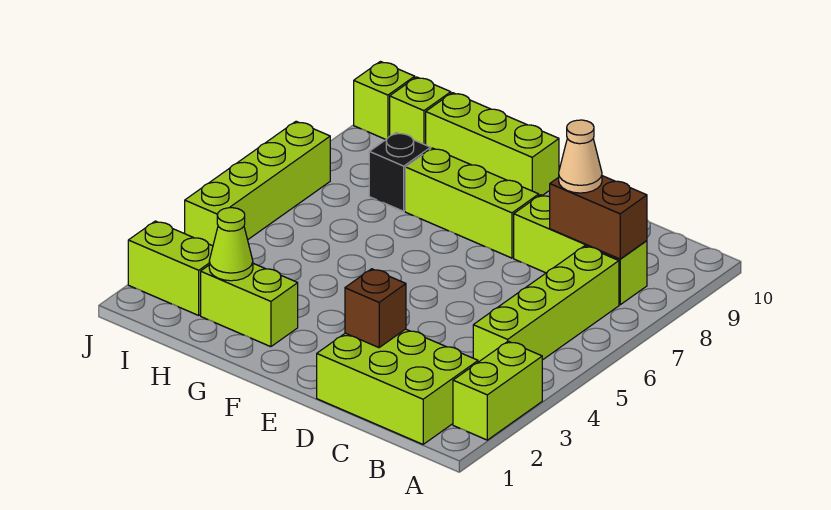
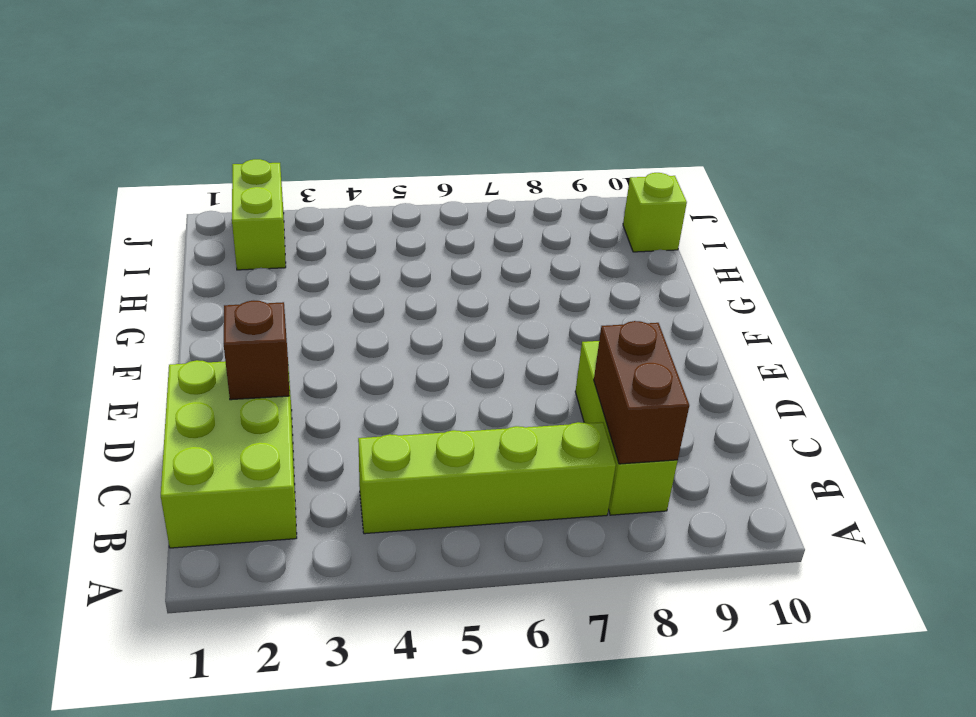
none -> lime brick A2:A3 level 1
none -> lime brick E8:G8 level 1
none -> lime brick F10:H10 level 1

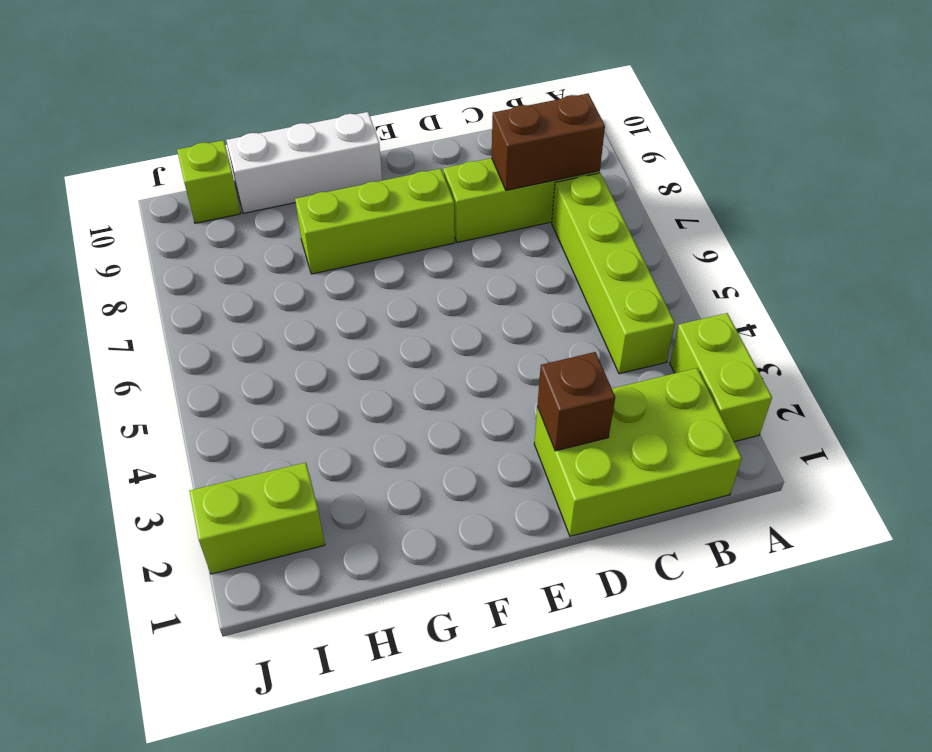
white brick F10:H10 level 1 -> lime brick F10:H10 level 1
none -> lime brick G2:H2 level 1
none -> black brick H8 level 1
none -> lime brick J4:J7 level 1

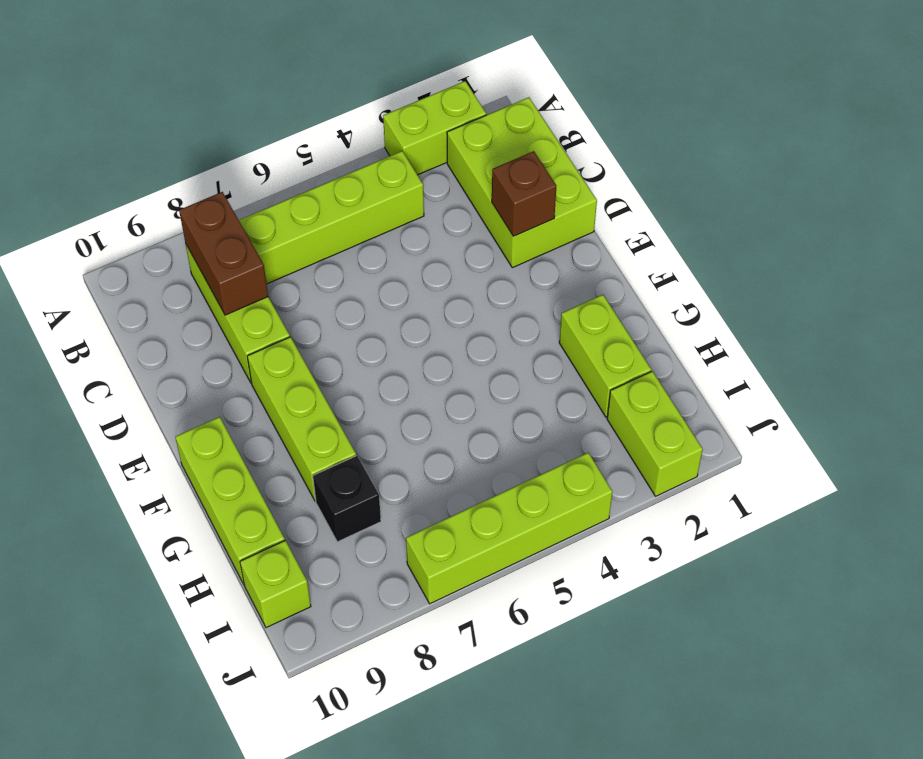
none -> lime brick J10 level 1
none -> lime cone H2 level 2
none -> tan cone C8 level 3

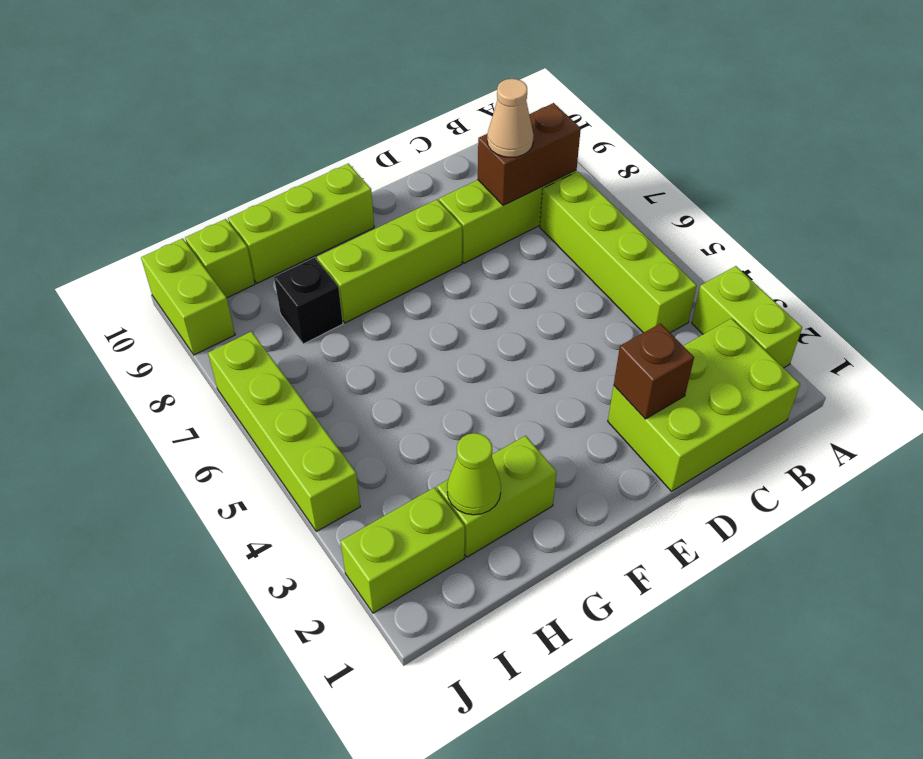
lime brick J9:J10 level 1 -> lime brick J10 level 1

